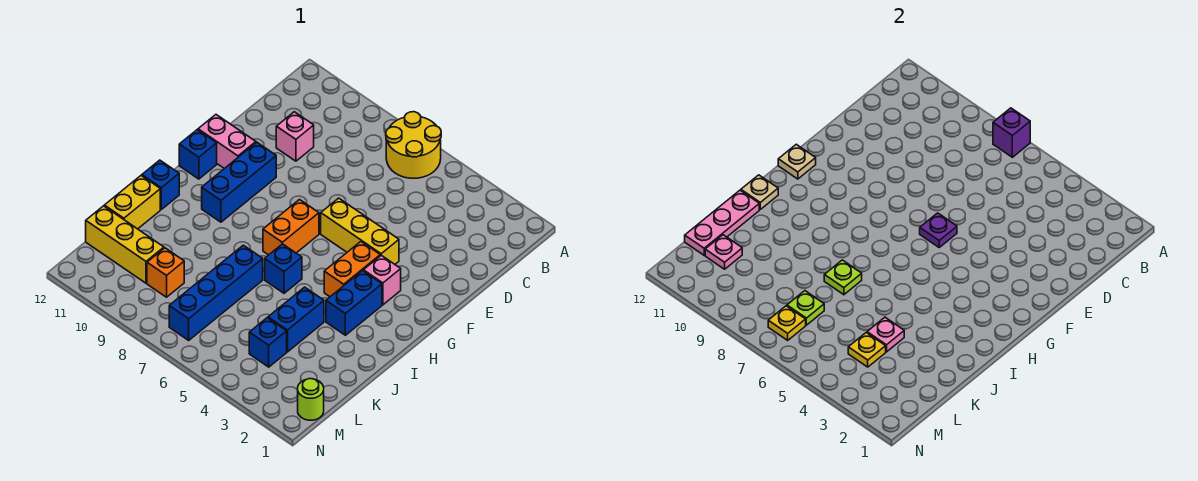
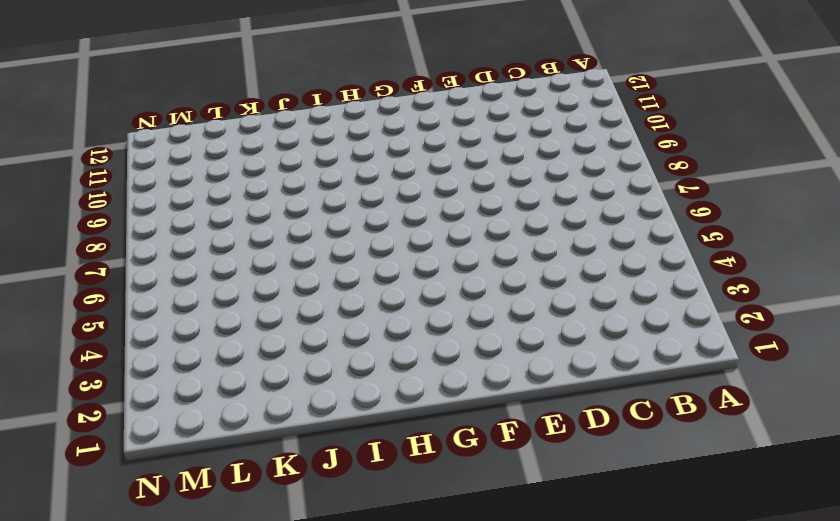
none -> yellow round brick A6:B7 level 1
none -> pink brick D10 level 1
none -> yellow brick F4:F6 level 1
none -> blue brick F10:H10 level 1

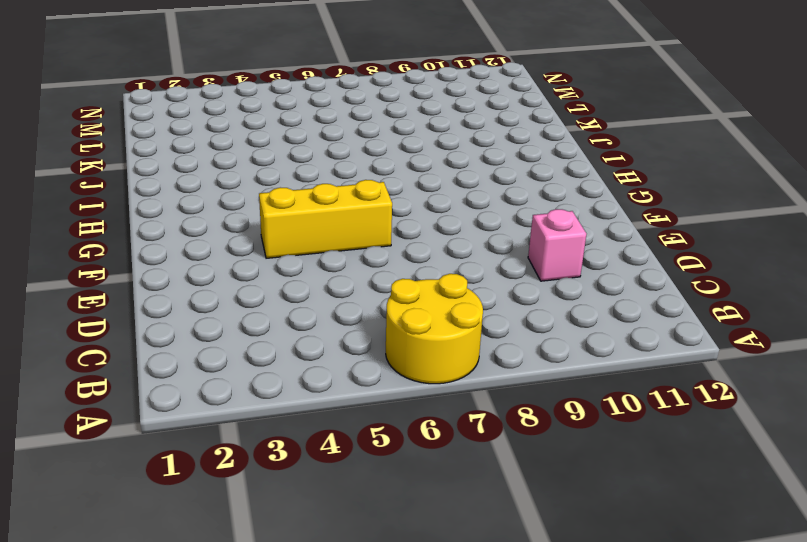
none -> blue brick F10:H10 level 1
none -> pink brick F11:F12 level 1
none -> pink brick G3 level 1
none -> orange brick G4:H4 level 1

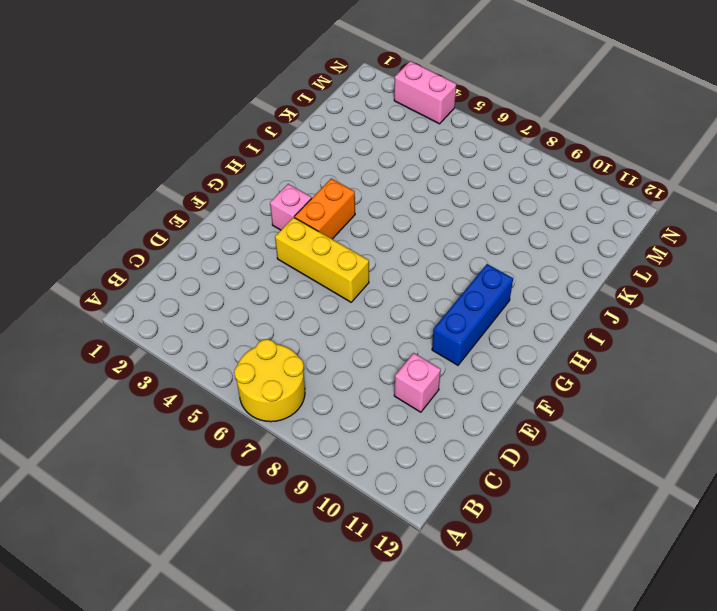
pink brick N3:N4 level 1 -> pink brick F11:F12 level 1
none -> orange brick G7:H7 level 1
none -> blue brick G12 level 1
none -> blue brick H3:I3 level 1
none -> blue brick I6 level 1

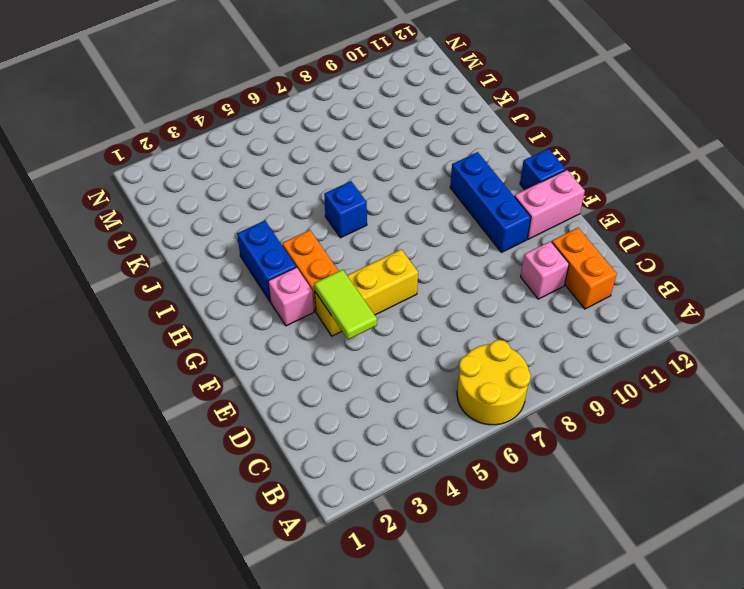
orange brick C11:D11 level 1 -> orange brick G7:H7 level 1
lime tile E4:F4 level 2 -> none
none -> blue brick I12 level 1
none -> blue brick J4:K4 level 1
none -> blue brick J7:M7 level 1
none -> yellow brick J12:K12 level 1

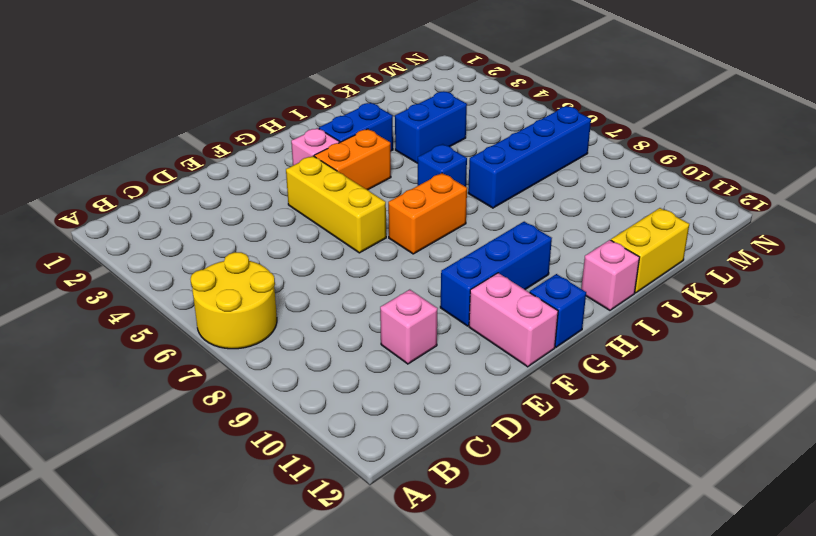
pink brick I12 level 1 -> blue brick I12 level 1
none -> blue brick L4 level 1
none -> orange brick L9 level 1
none -> yellow brick L10:L12 level 1
none -> lime round brick M1 level 1

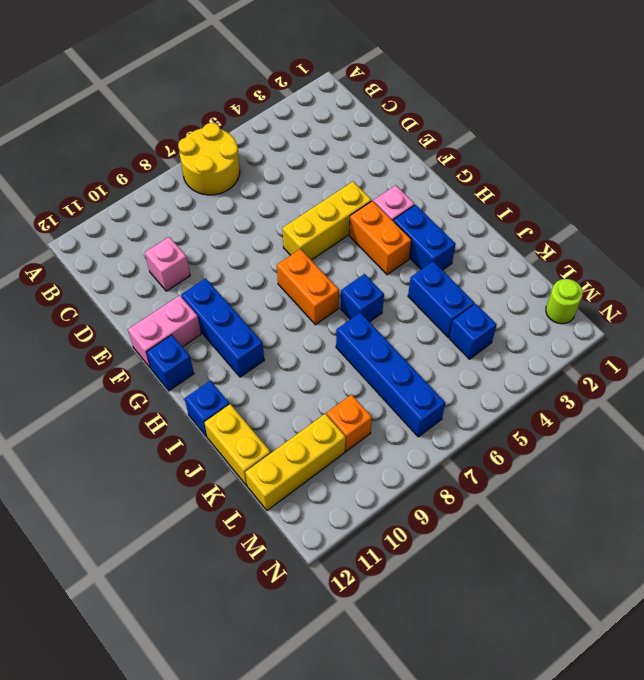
none -> purple brick A7 level 2
none -> purple plate F6 level 2
none -> tan plate G12 level 2
none -> tan plate I12 level 2

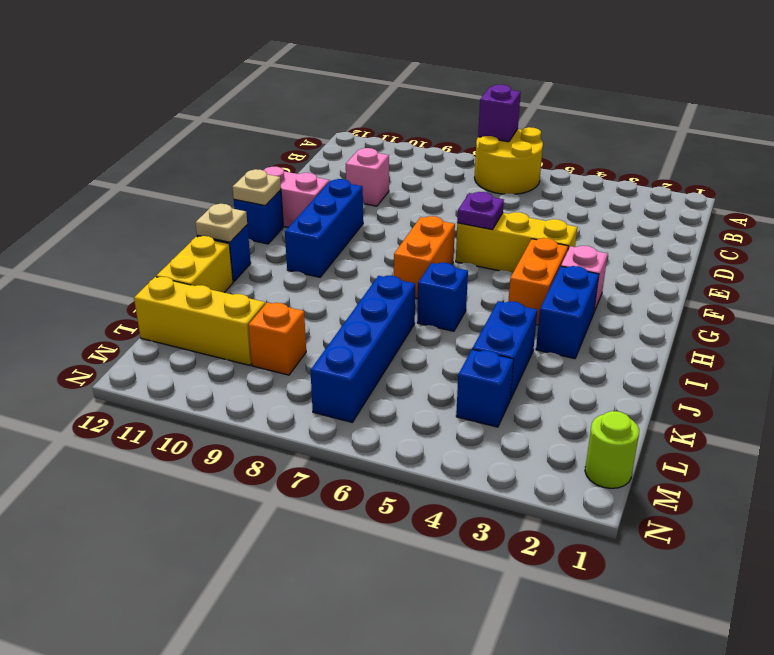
none -> lime plate J7 level 2
none -> pink plate J12:L12 level 2
none -> pink plate K4 level 2
none -> yellow plate L4 level 2

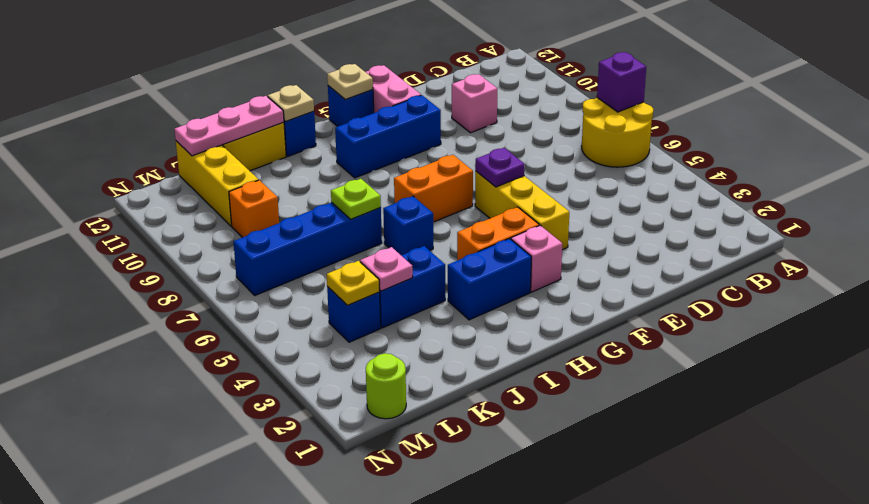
none -> lime plate L7 level 2
none -> pink plate L11 level 2
none -> yellow plate M7 level 2

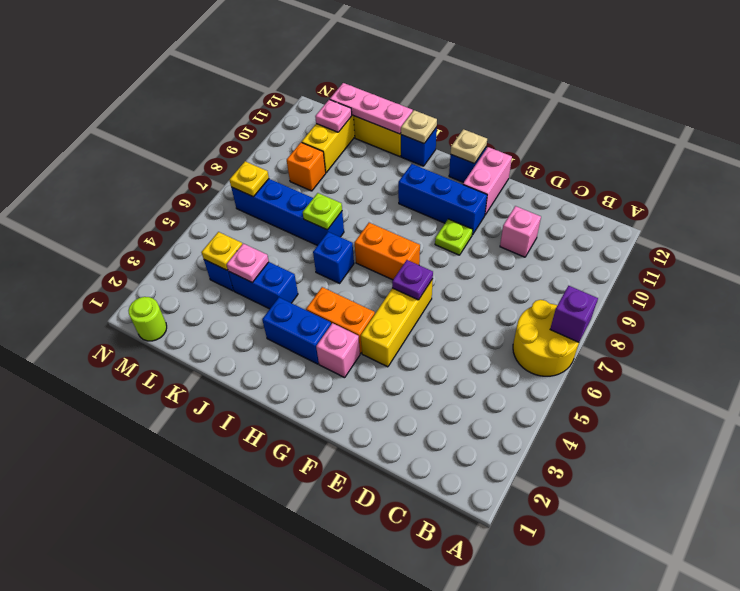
lime plate F9 level 1 -> lime plate L7 level 2

